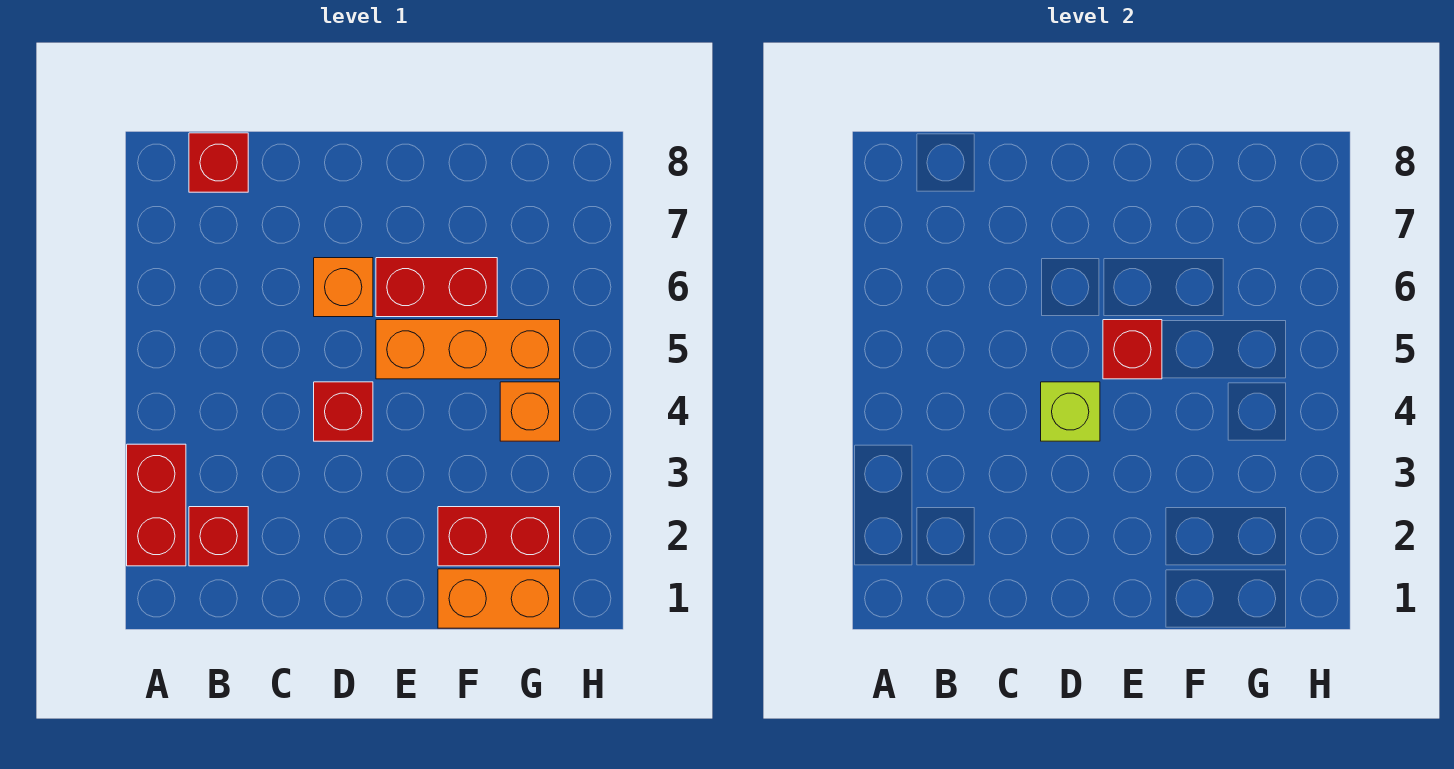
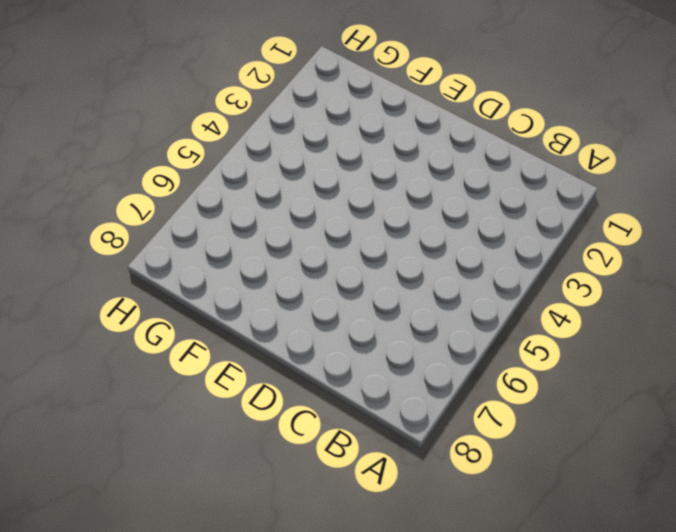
none -> red brick A2:A3 level 1
none -> red brick B2 level 1
none -> red brick B8 level 1

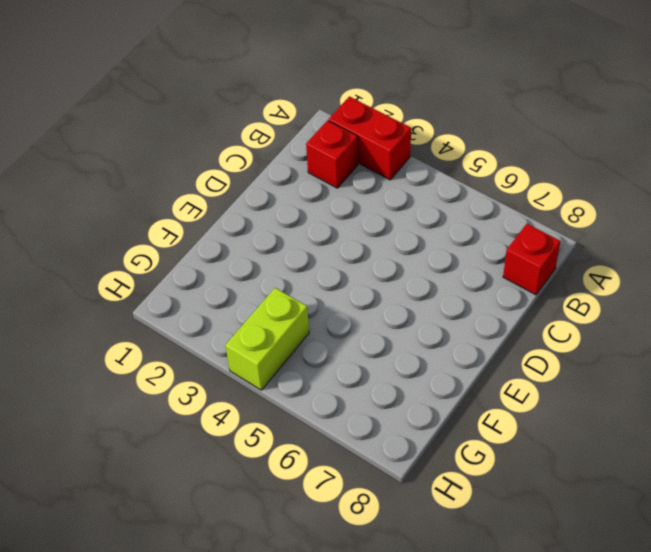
lime brick G4:H4 level 1 -> orange brick G4 level 1
none -> red brick D4 level 1
none -> orange brick D6 level 1
none -> orange brick E5:G5 level 1

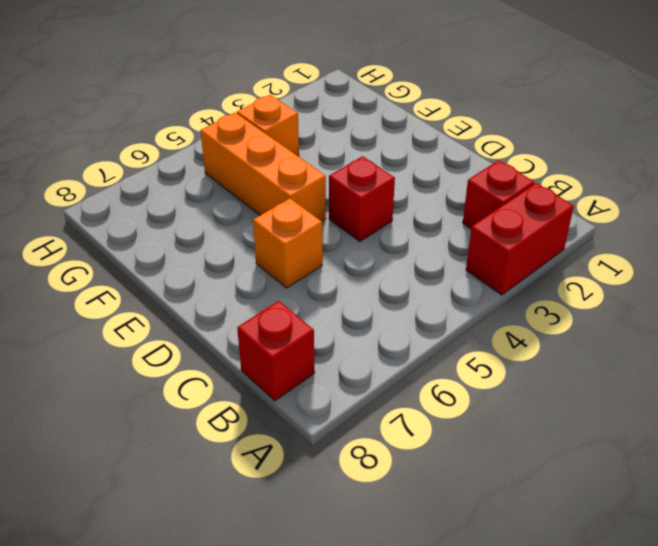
none -> red brick E6:F6 level 1
none -> orange brick F1:G1 level 1
none -> red brick F2:G2 level 1

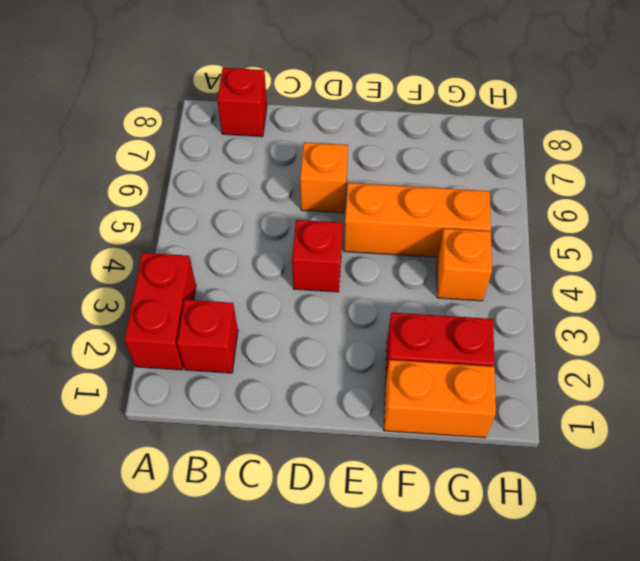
none -> red brick E6:F6 level 1
none -> lime brick D4 level 2
none -> red brick E5 level 2

